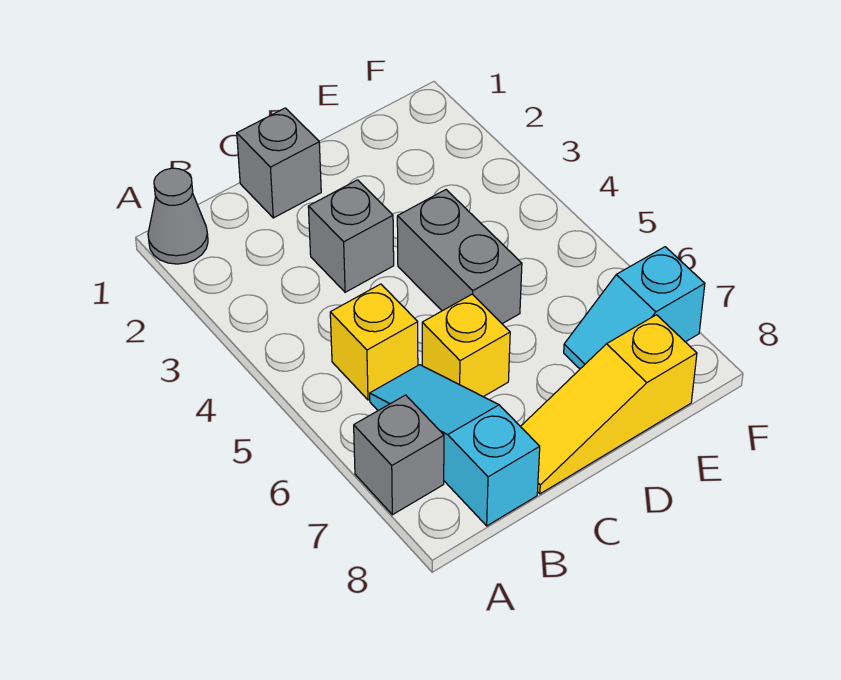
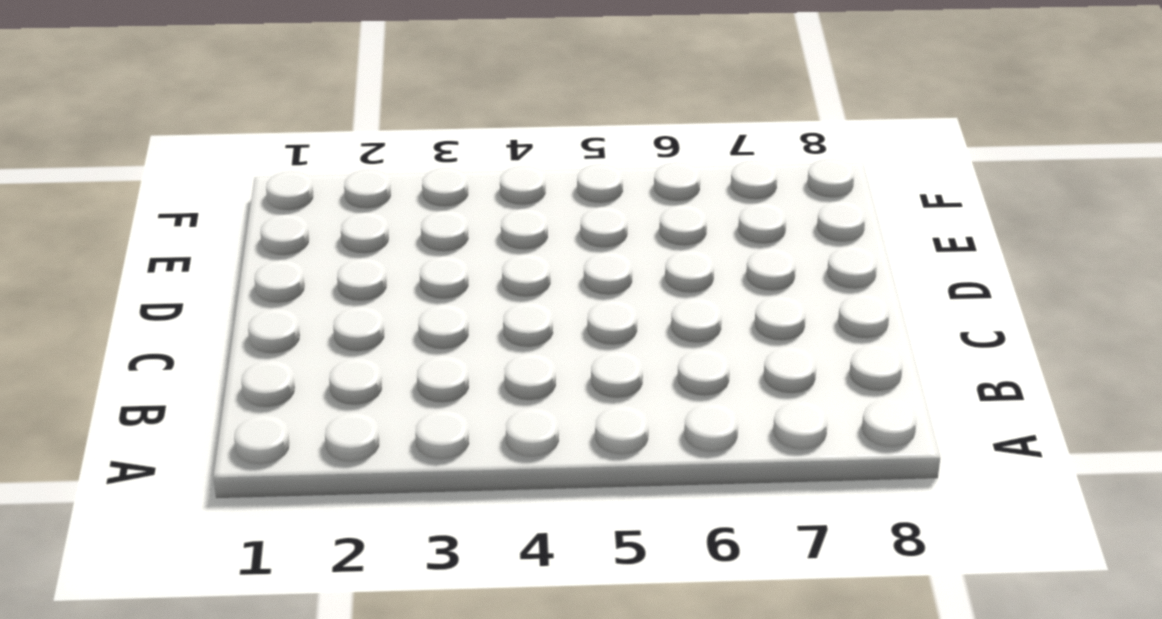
none -> grey cone A1 level 1
none -> grey brick A7 level 1

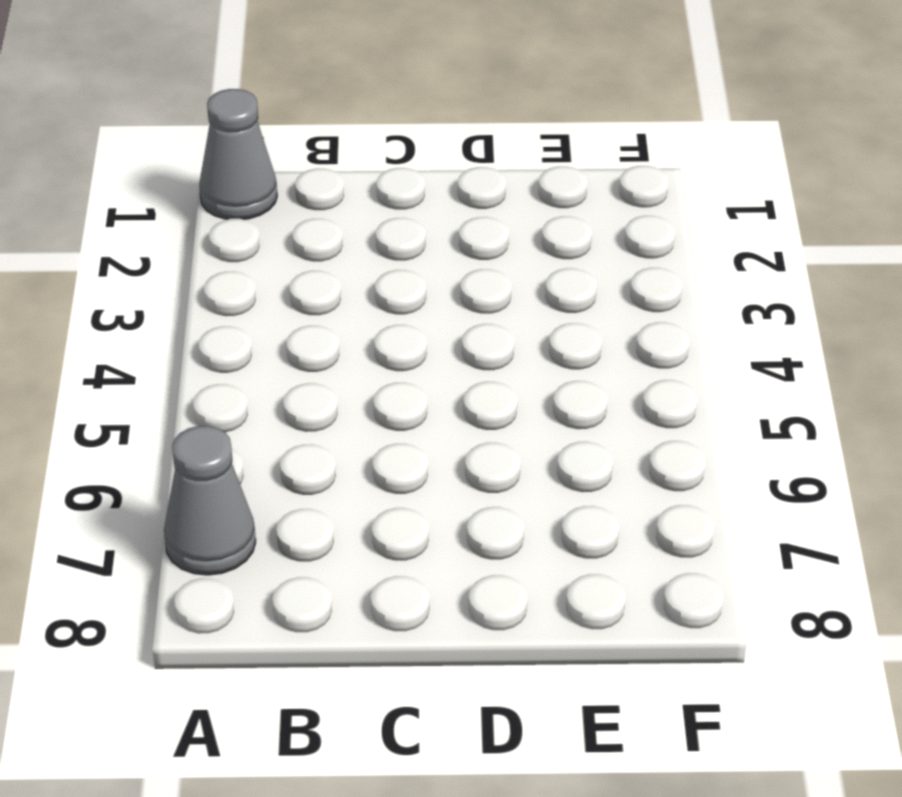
grey cone A7 level 1 -> grey brick A7 level 1
none -> yellow brick B5 level 1
none -> cyan slope B6:B8 level 1 top 8

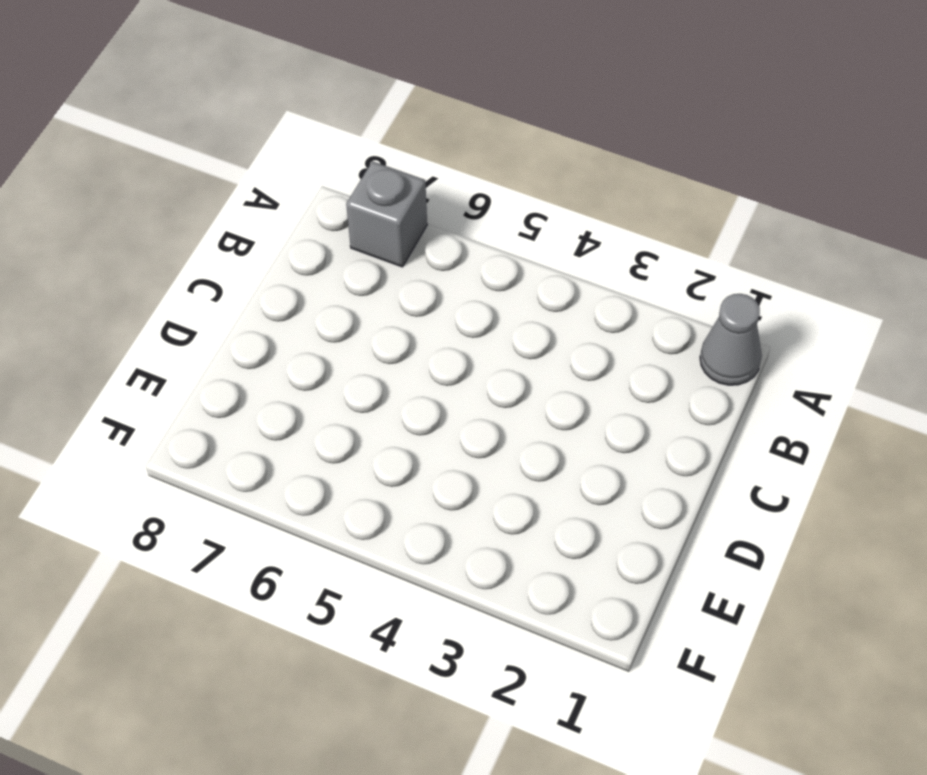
none -> yellow brick B5 level 1
none -> cyan slope B6:B8 level 1 top 8

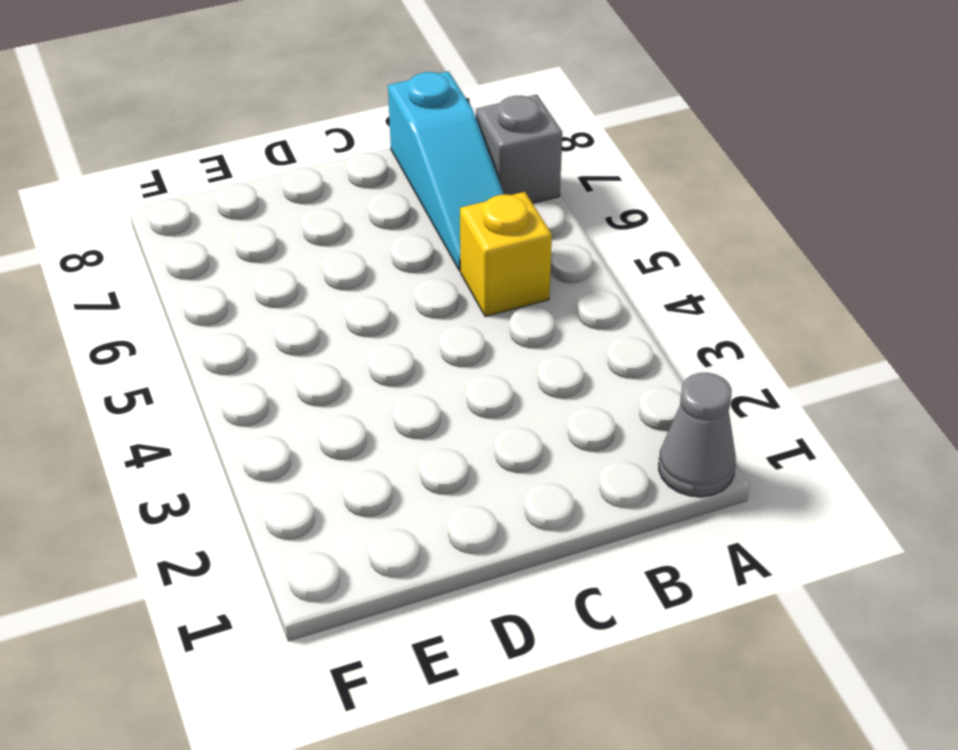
none -> grey brick C1 level 1
none -> grey brick C3 level 1

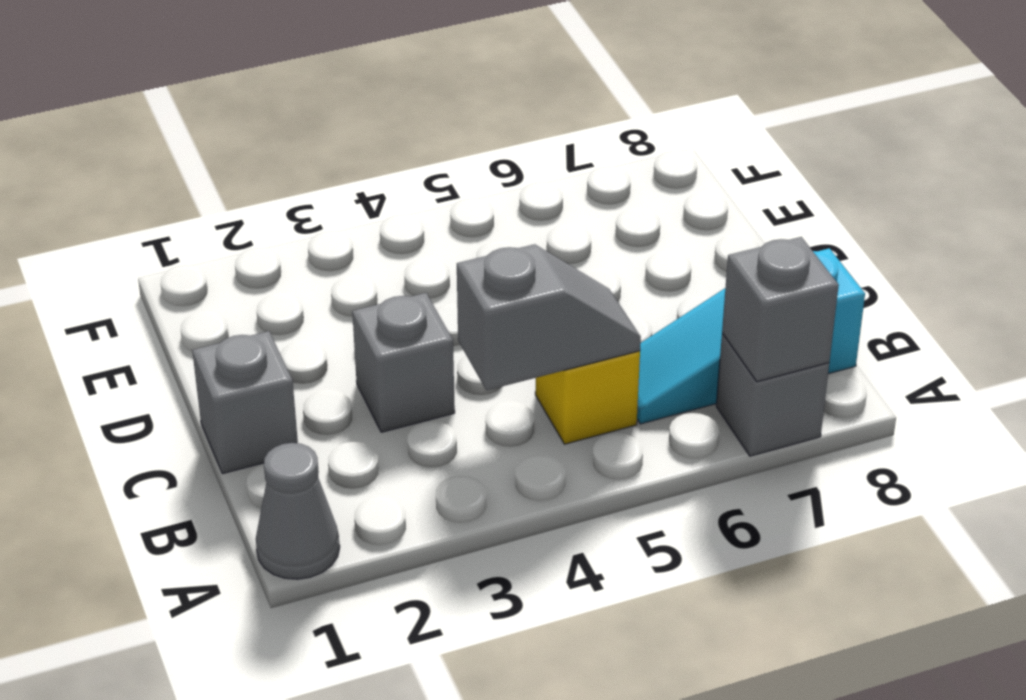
grey brick A7 level 2 -> none
grey slope B4:B5 level 2 top 4 -> none
none -> yellow brick C6 level 1
none -> yellow slope C8:E8 level 1 top E

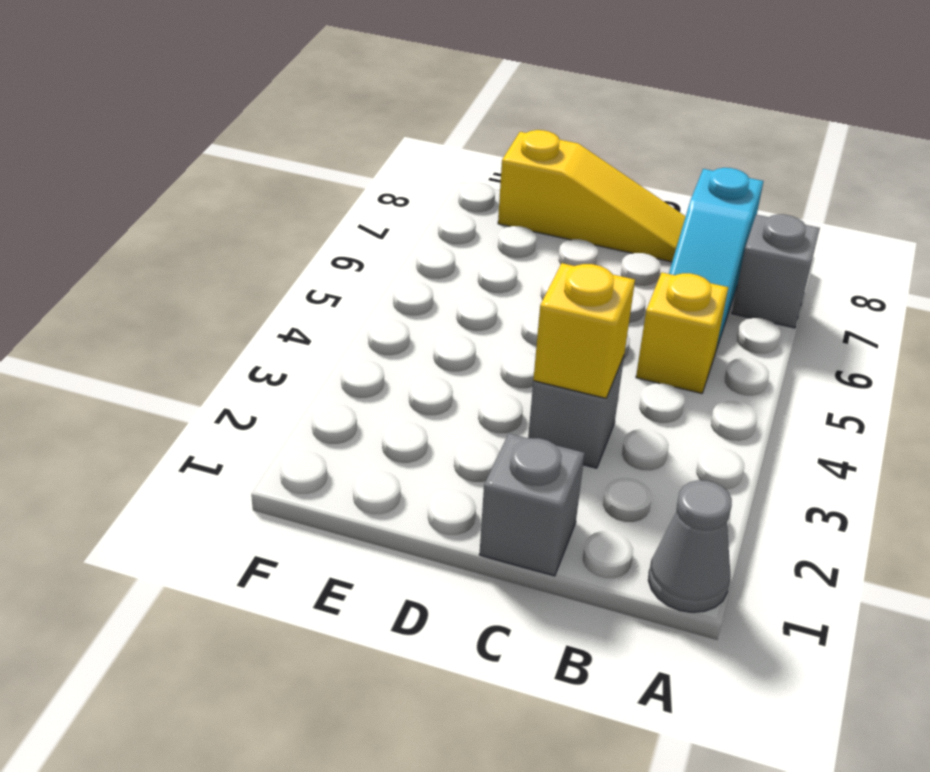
yellow brick C3 level 2 -> yellow brick C6 level 1
none -> grey brick D4:D5 level 1
none -> cyan slope E7:F7 level 1 top F

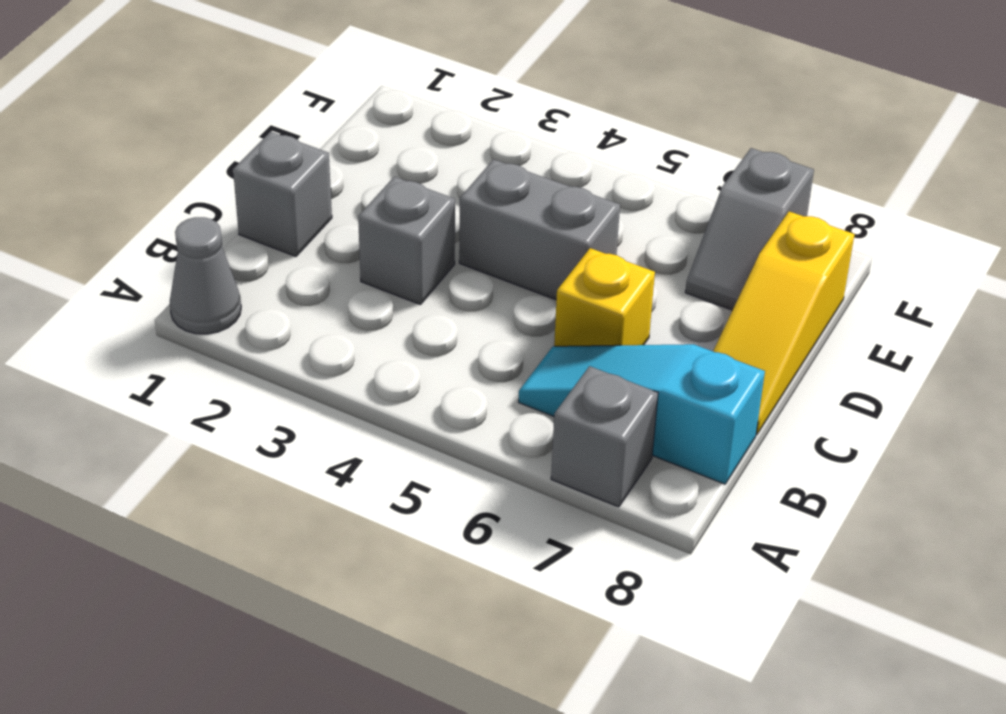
grey slope E7:F7 level 1 top F -> cyan slope E7:F7 level 1 top F
none -> yellow brick B5 level 1

